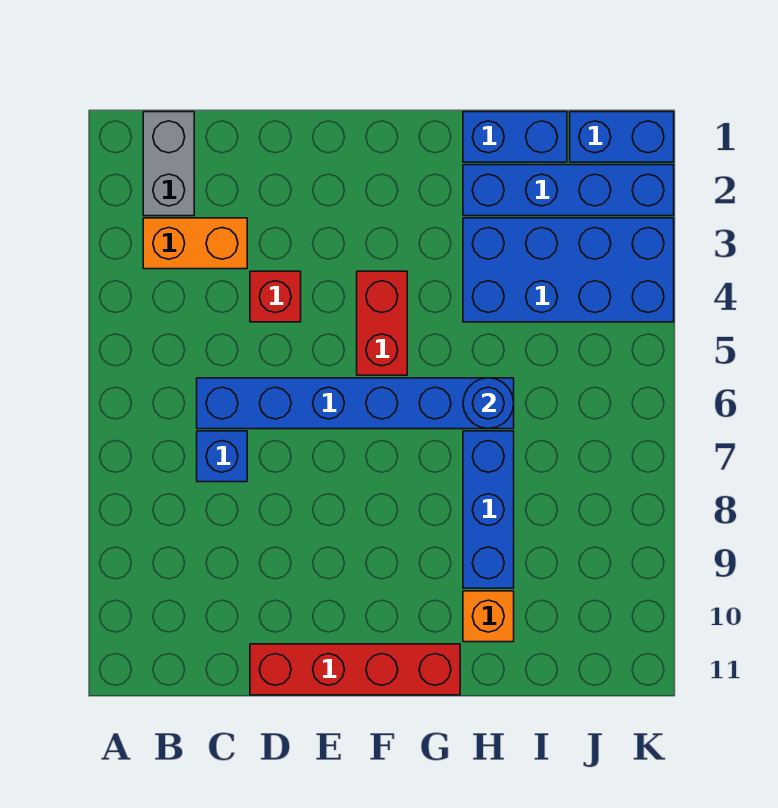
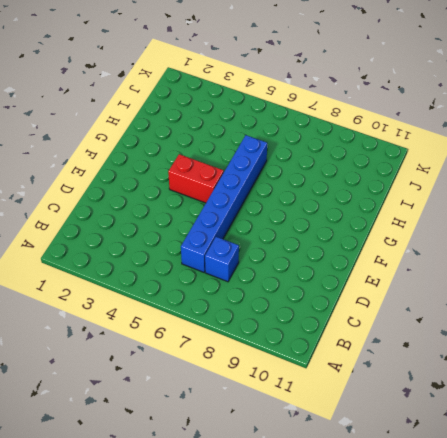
none -> grey brick B1:B2 level 1
none -> orange brick B3:C3 level 1
none -> red brick D4 level 1

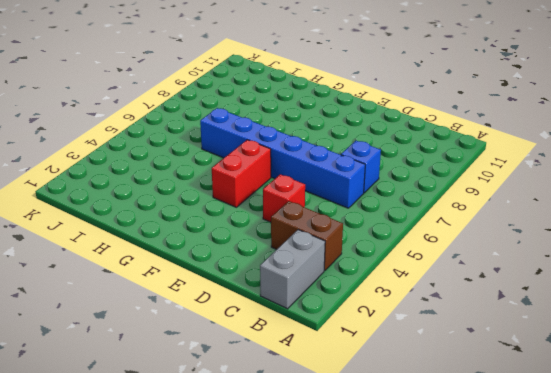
brown brick B3:C3 level 1 -> orange brick B3:C3 level 1
none -> red brick D11:G11 level 1
none -> blue brick H1:I1 level 1
none -> blue brick H2:K2 level 1

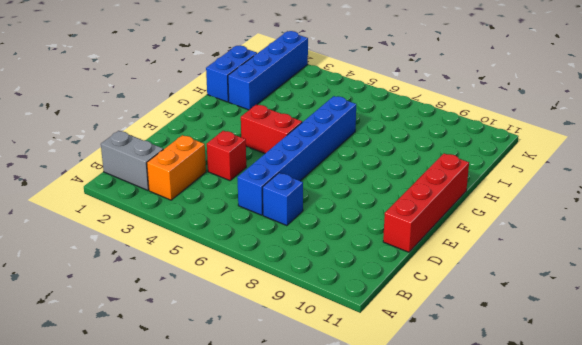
none -> blue brick H3:K4 level 1
none -> blue brick H7:H9 level 1
none -> orange brick H10 level 1

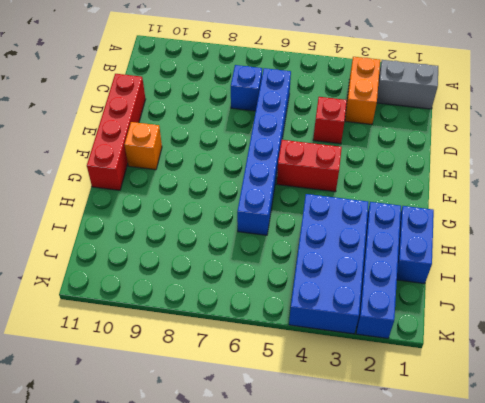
orange brick F10 level 1 -> orange brick H10 level 1
none -> blue brick H7:H9 level 1
none -> blue brick J1:K1 level 1
none -> blue round brick H6 level 2

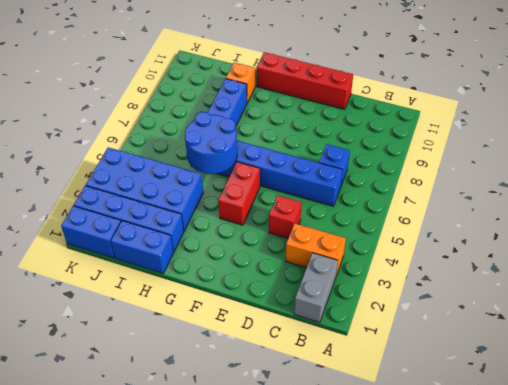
blue round brick G5:H6 level 2 -> blue round brick H6 level 2

